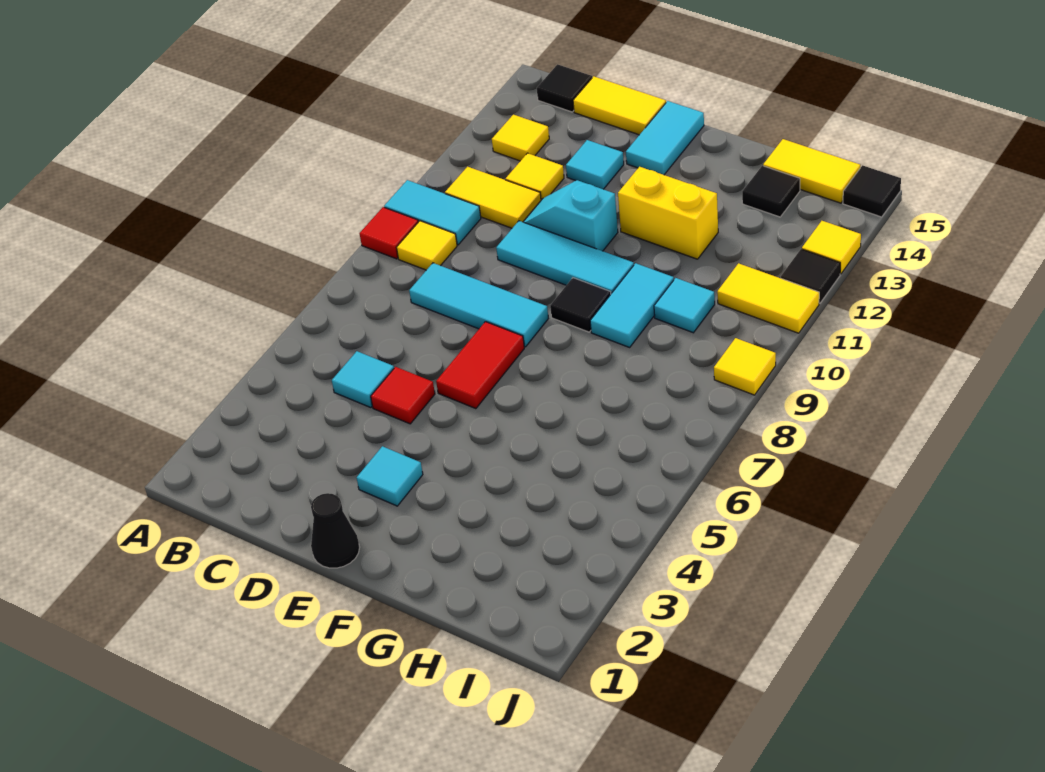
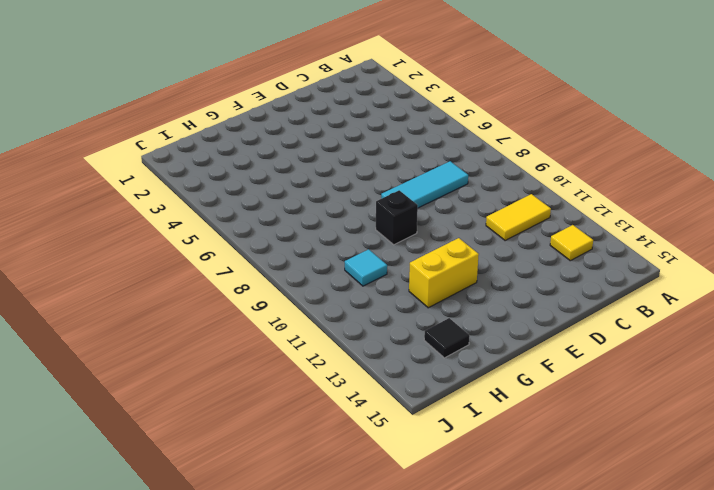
black brick F9 level 1 -> black tile F9 level 1
none -> red tile A9 level 1
none -> cyan tile A10:B10 level 1
none -> yellow tile B9 level 1

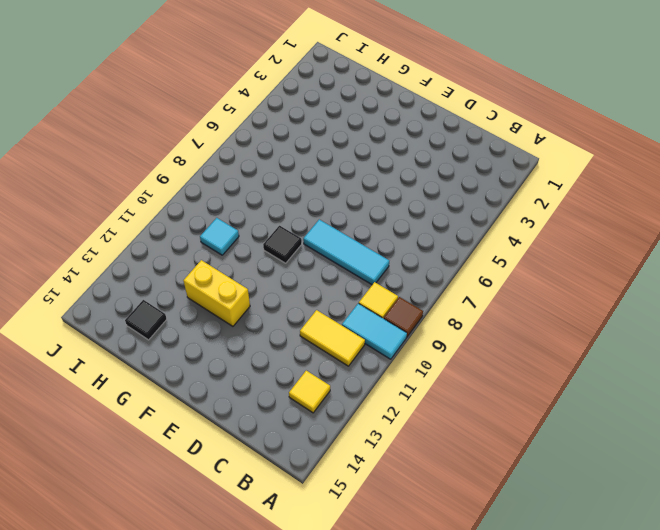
brown tile A9 level 1 -> red tile A9 level 1
none -> black tile B15 level 1
none -> cyan tile C5 level 1
none -> yellow tile C12 level 1

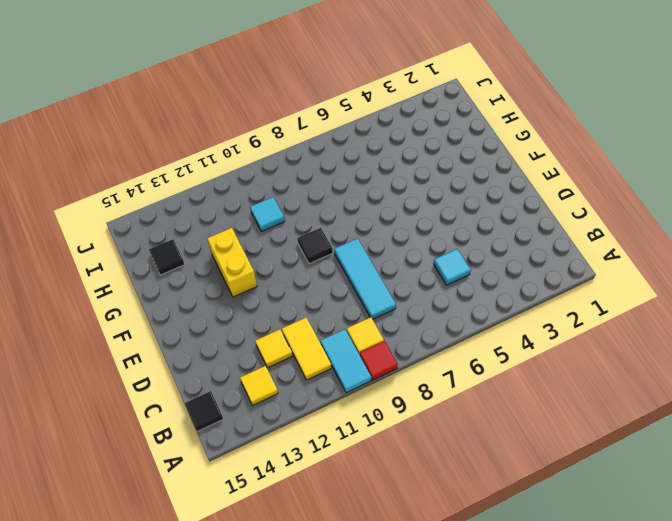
none -> yellow tile C15:D15 level 1
none -> red tile D5 level 1
none -> cyan tile D10:F10 level 1

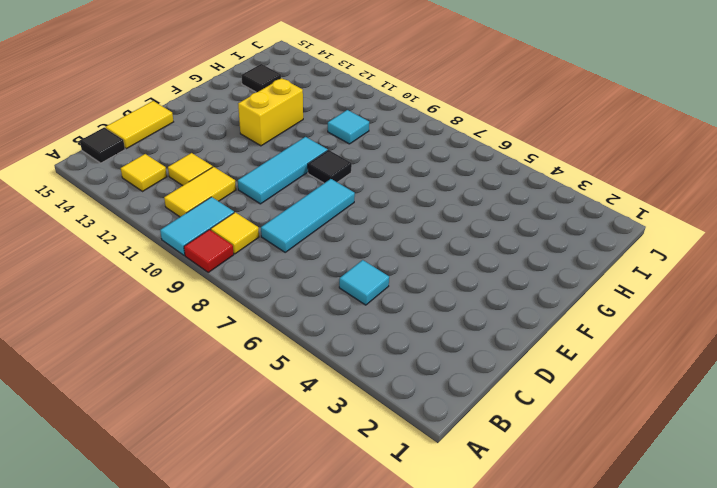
none -> red tile D5 level 1
none -> cyan slope D11:E11 level 1 top E
none -> cyan tile D13 level 1

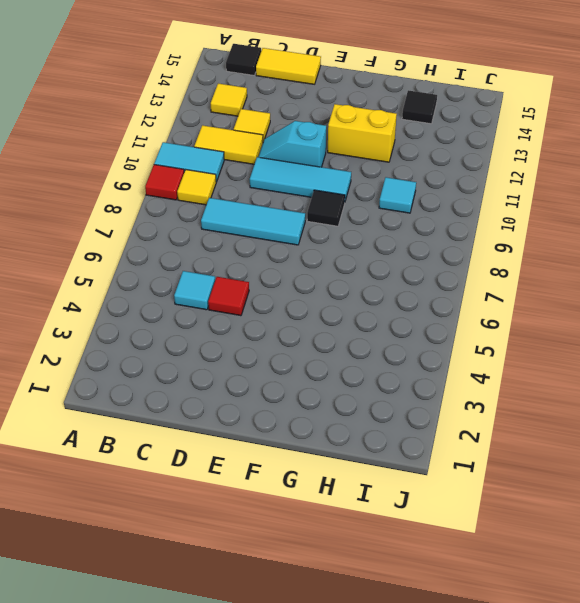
none -> cyan tile D13 level 1
none -> black cone E1 level 1
none -> cyan tile E3 level 1

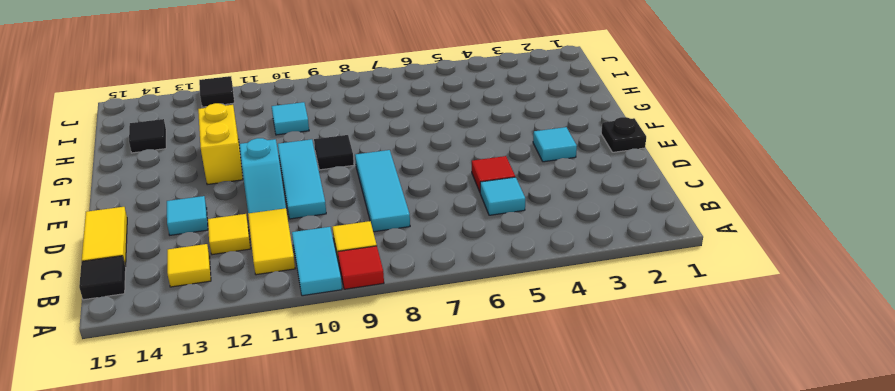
black plate E1 level 1 -> black cone E1 level 1
none -> red tile E6:E7 level 1
none -> cyan tile E14:E15 level 1
none -> cyan tile G9:G10 level 1

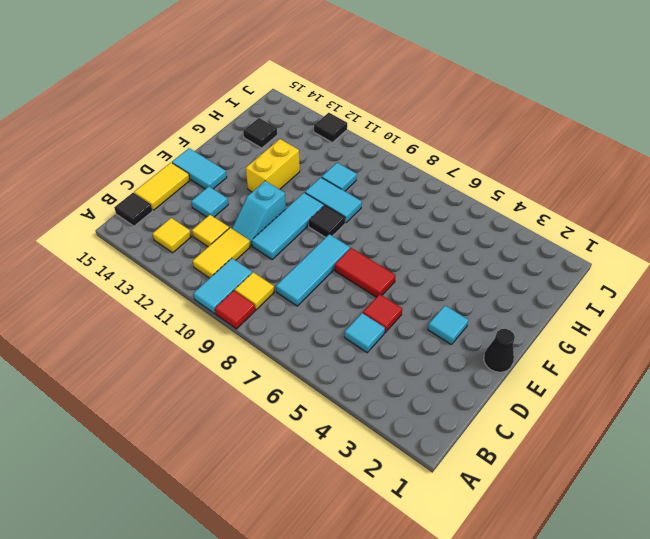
none -> yellow tile H15:I15 level 1
none -> yellow tile I11:J11 level 1
none -> yellow tile J9 level 1

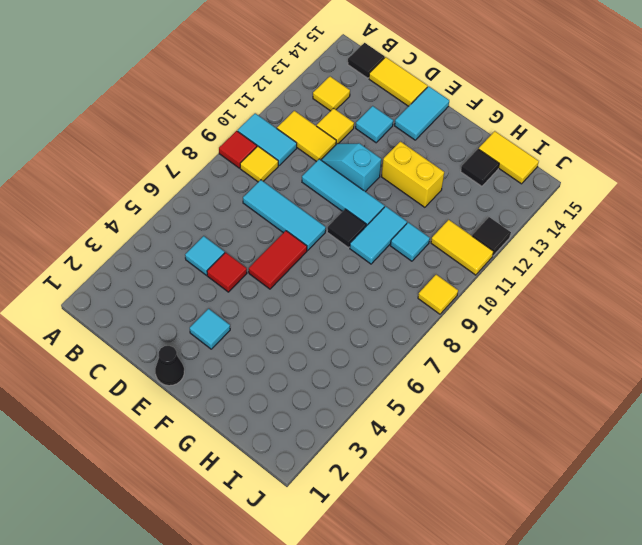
none -> yellow tile J13 level 1
none -> black tile J15 level 1

